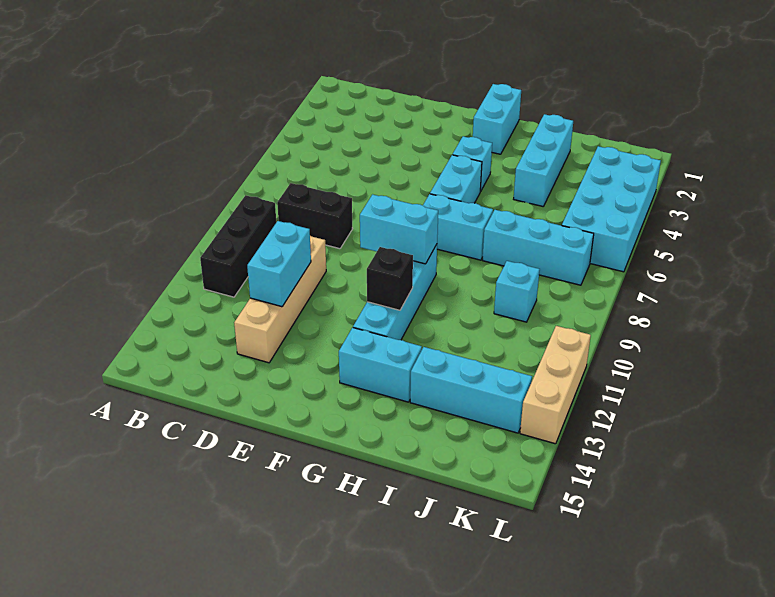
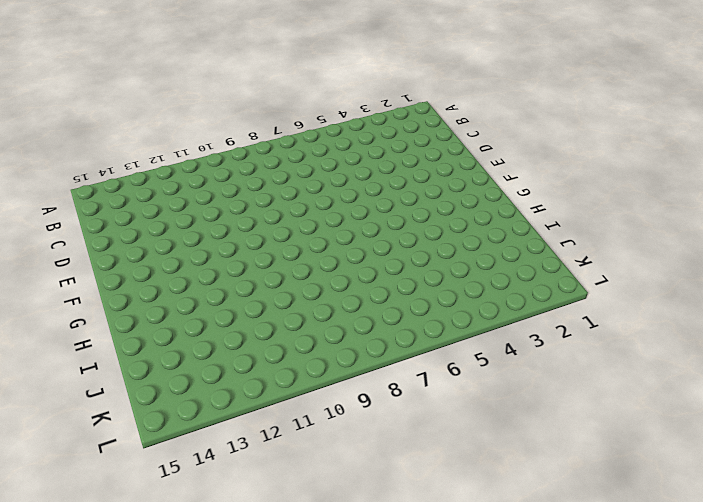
none -> black brick B9:B11 level 1
none -> black brick C8:D8 level 1
none -> tan brick D10:D13 level 1

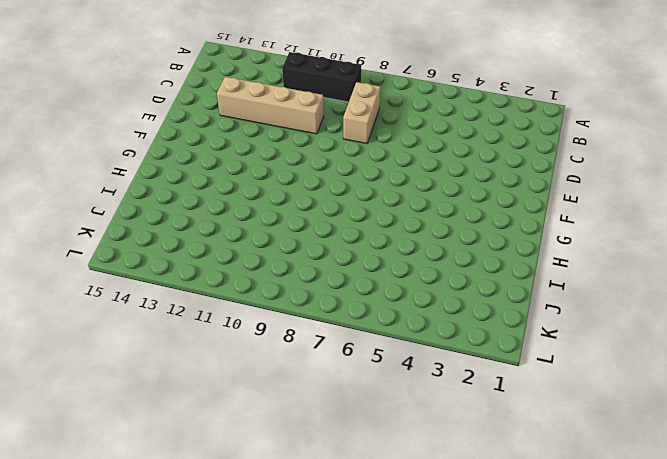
tan brick C8:D8 level 1 -> black brick C8:D8 level 1
none -> cyan brick G1:G2 level 1
none -> cyan brick G4 level 1
none -> cyan brick G5:G6 level 1

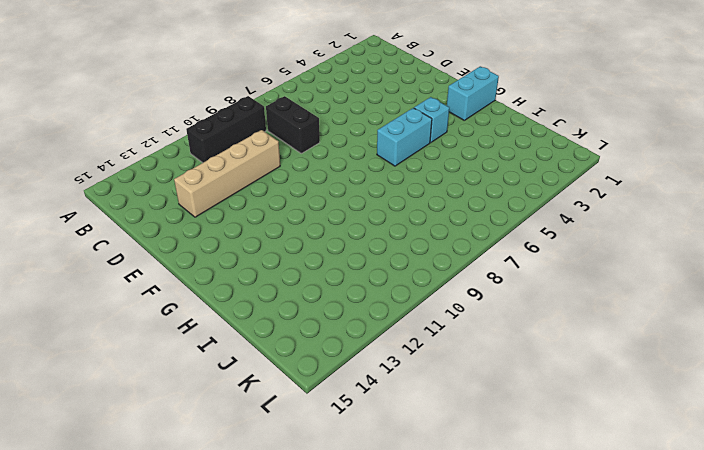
none -> cyan brick G7:H7 level 1
none -> cyan brick G9:G12 level 1
none -> cyan brick G13:H13 level 1

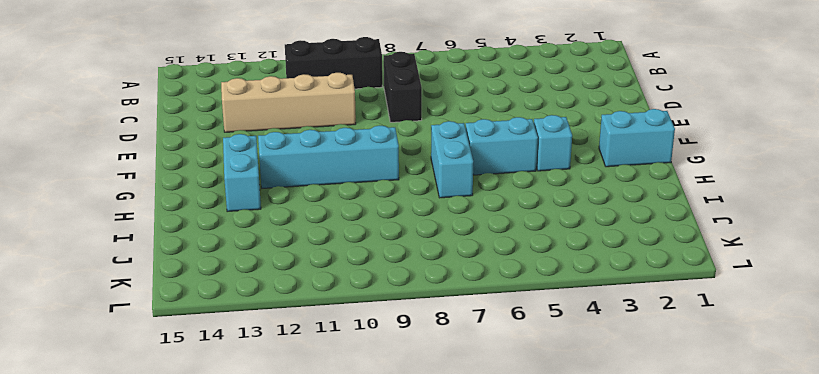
none -> cyan brick I2:I4 level 1
none -> cyan brick I7:K7 level 1
none -> cyan brick I13:K13 level 1

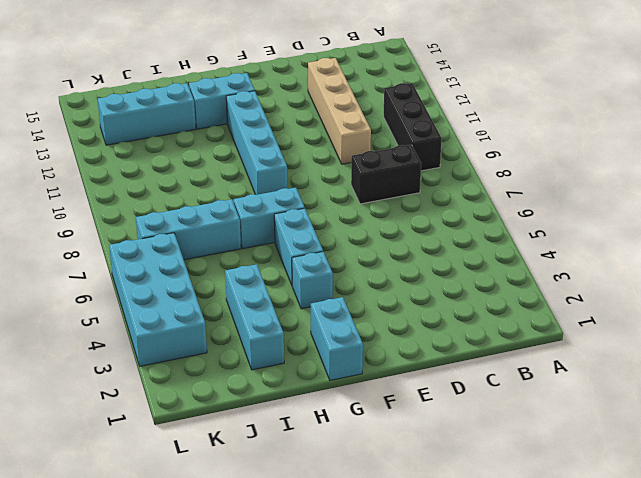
none -> cyan brick J9 level 1
none -> tan brick L11:L13 level 1
none -> cyan brick D11:D12 level 2

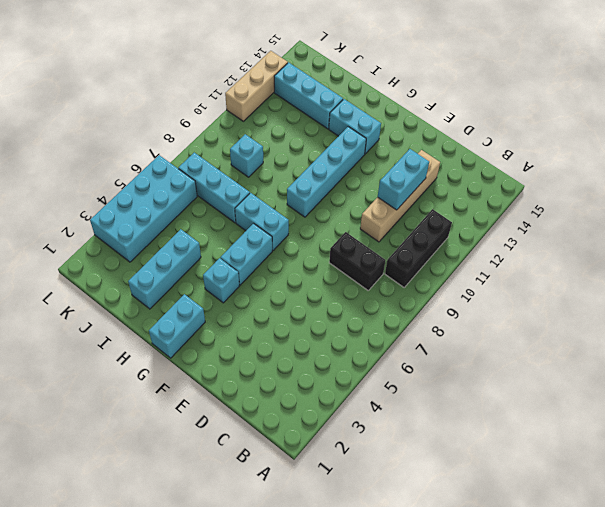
none -> cyan brick F9:G9 level 2
none -> black brick G11 level 2

